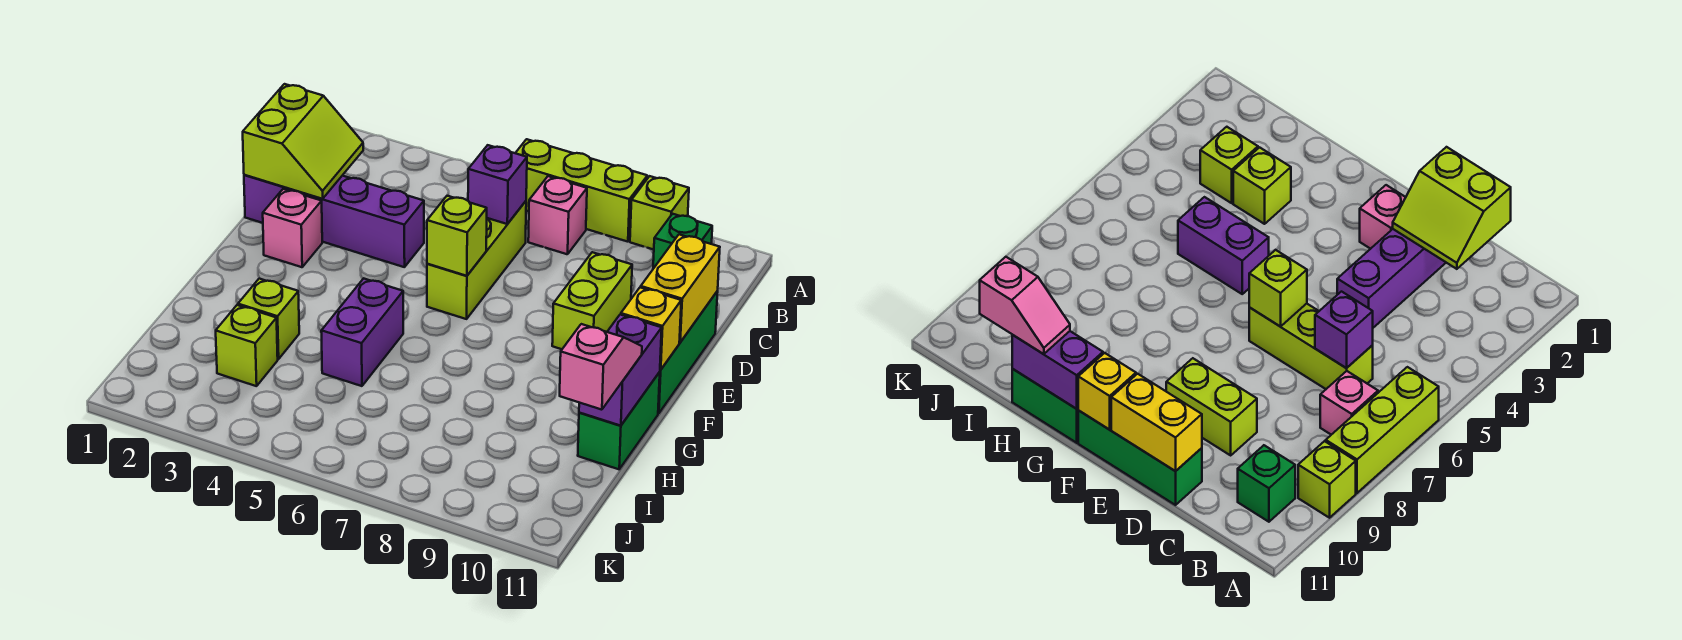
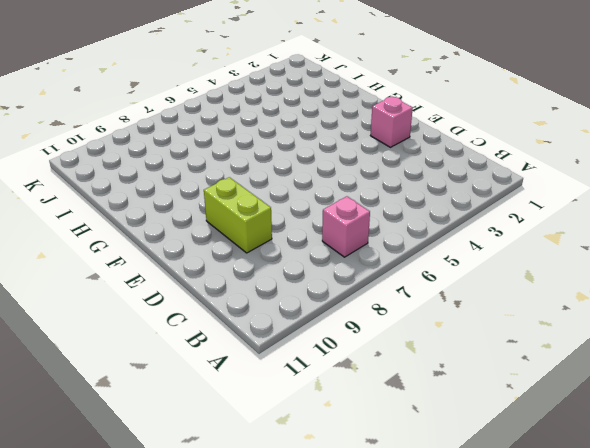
none -> lime brick A6:A8 level 1
none -> lime brick A9 level 1
none -> green brick B10 level 1

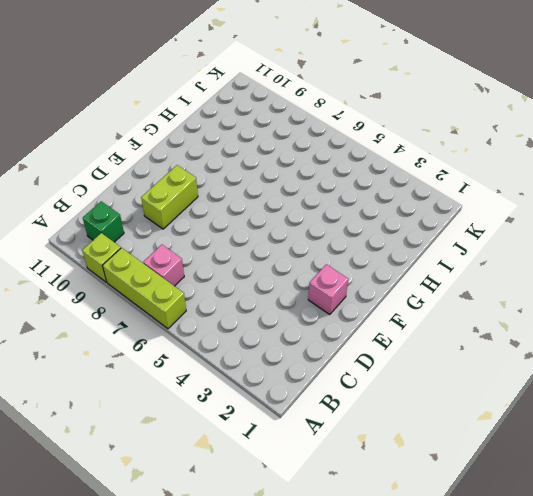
none -> lime brick C6:E6 level 1
none -> purple brick D1:D4 level 1
none -> green brick D11:F11 level 1

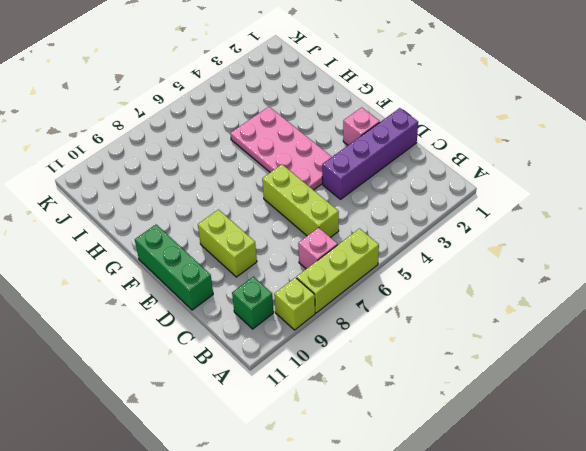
pink plate E4:H5 level 1 -> purple brick G5:H5 level 1
none -> green brick G11:H11 level 1
none -> lime brick H3 level 1
none -> lime brick I3 level 1

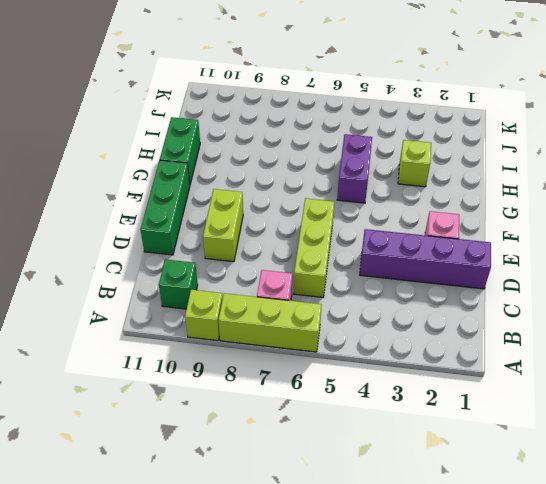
none -> lime brick I3 level 1
none -> lime slope C1:D2 level 2 top 1
none -> purple brick C6 level 2

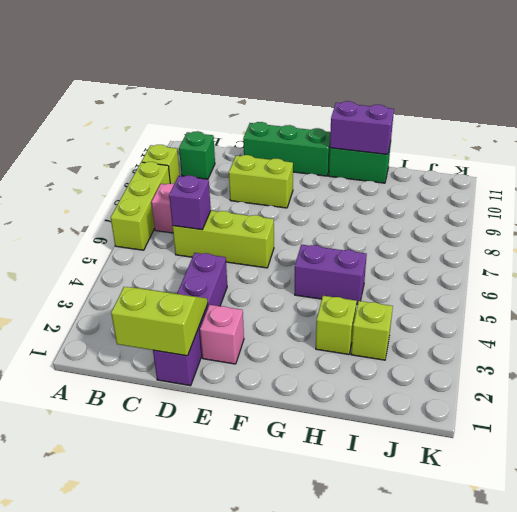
none -> yellow brick D11:E11 level 2
none -> lime brick E6 level 2
none -> yellow brick F11 level 2

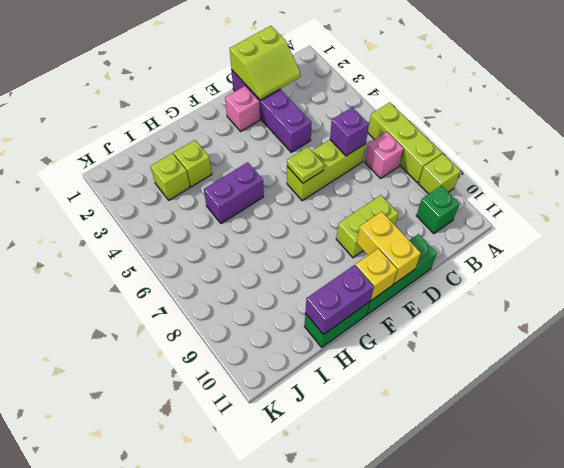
lime plate E6 level 2 -> lime brick E6 level 2
yellow brick E10:E11 level 2 -> yellow brick D11:E11 level 2
none -> pink slope H11:I11 level 3 top I

